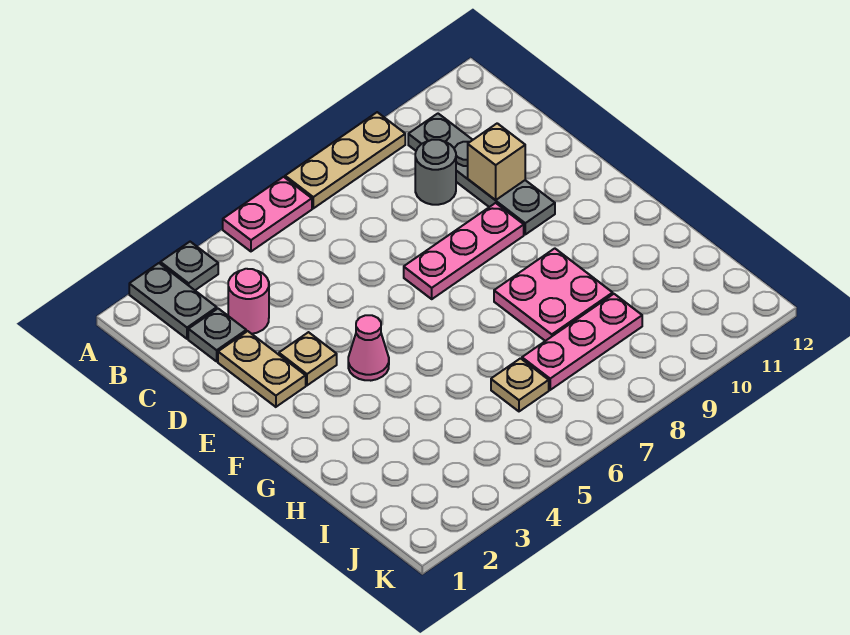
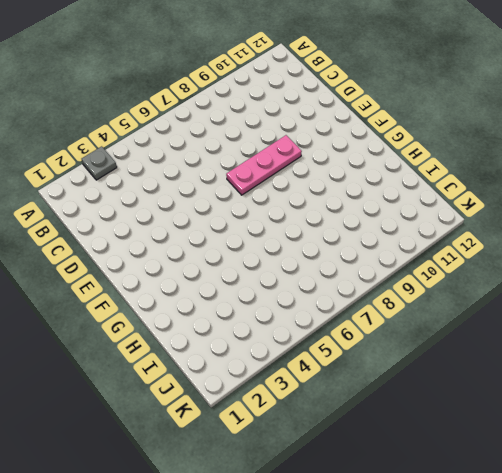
none -> grey plate A2:B2 level 1
none -> pink plate A5:A6 level 1
none -> tan plate A7:A9 level 1

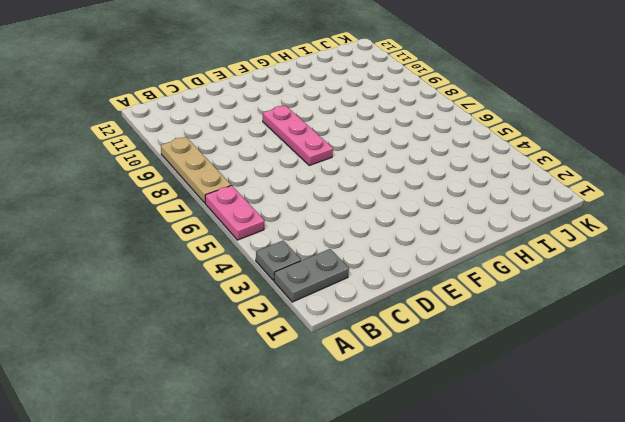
none -> grey plate B10:E10 level 1
none -> grey plate C2 level 1
none -> pink round brick C3 level 1

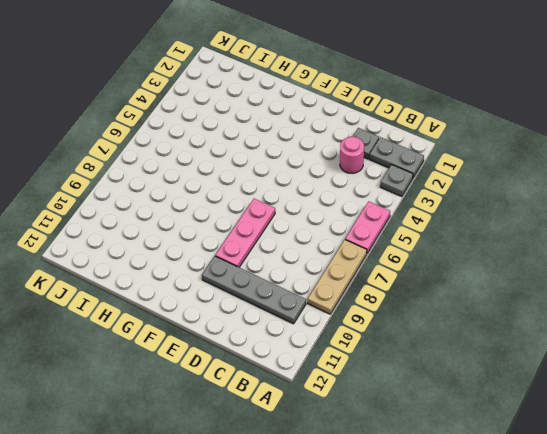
none -> grey round brick C9 level 1
none -> tan plate D2:E2 level 1
none -> tan plate E3 level 1

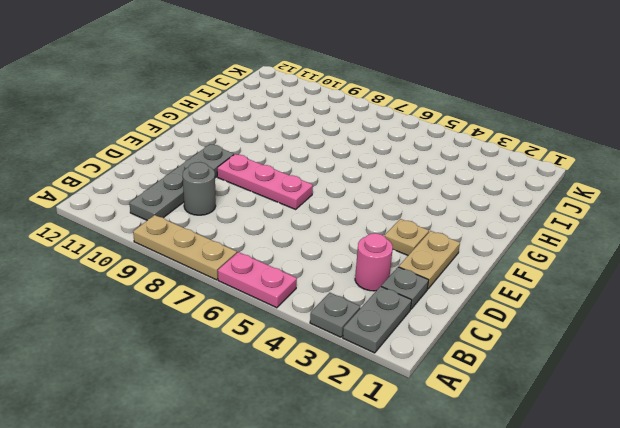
none -> pink cone F4 level 1
none -> pink plate G8:H9 level 1
none -> tan plate I6 level 1

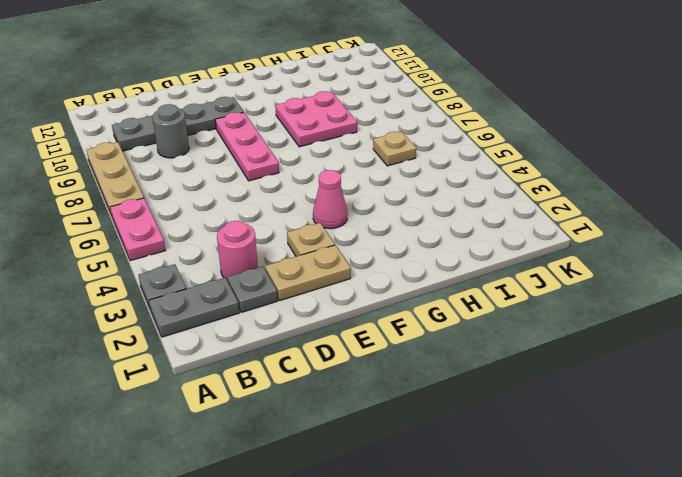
none -> pink plate I7:I9 level 1
none -> tan brick D10 level 2

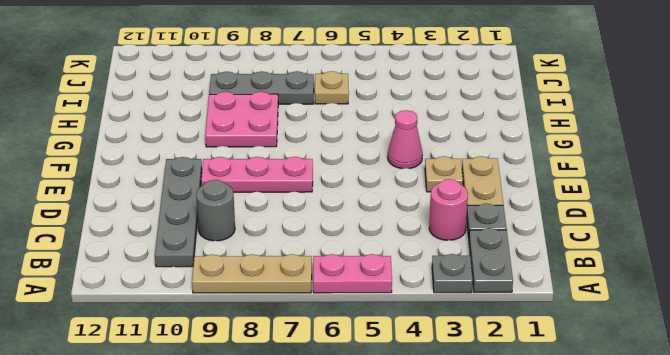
grey plate I7:I9 level 1 -> pink plate I7:I9 level 1
none -> tan brick D10 level 2

